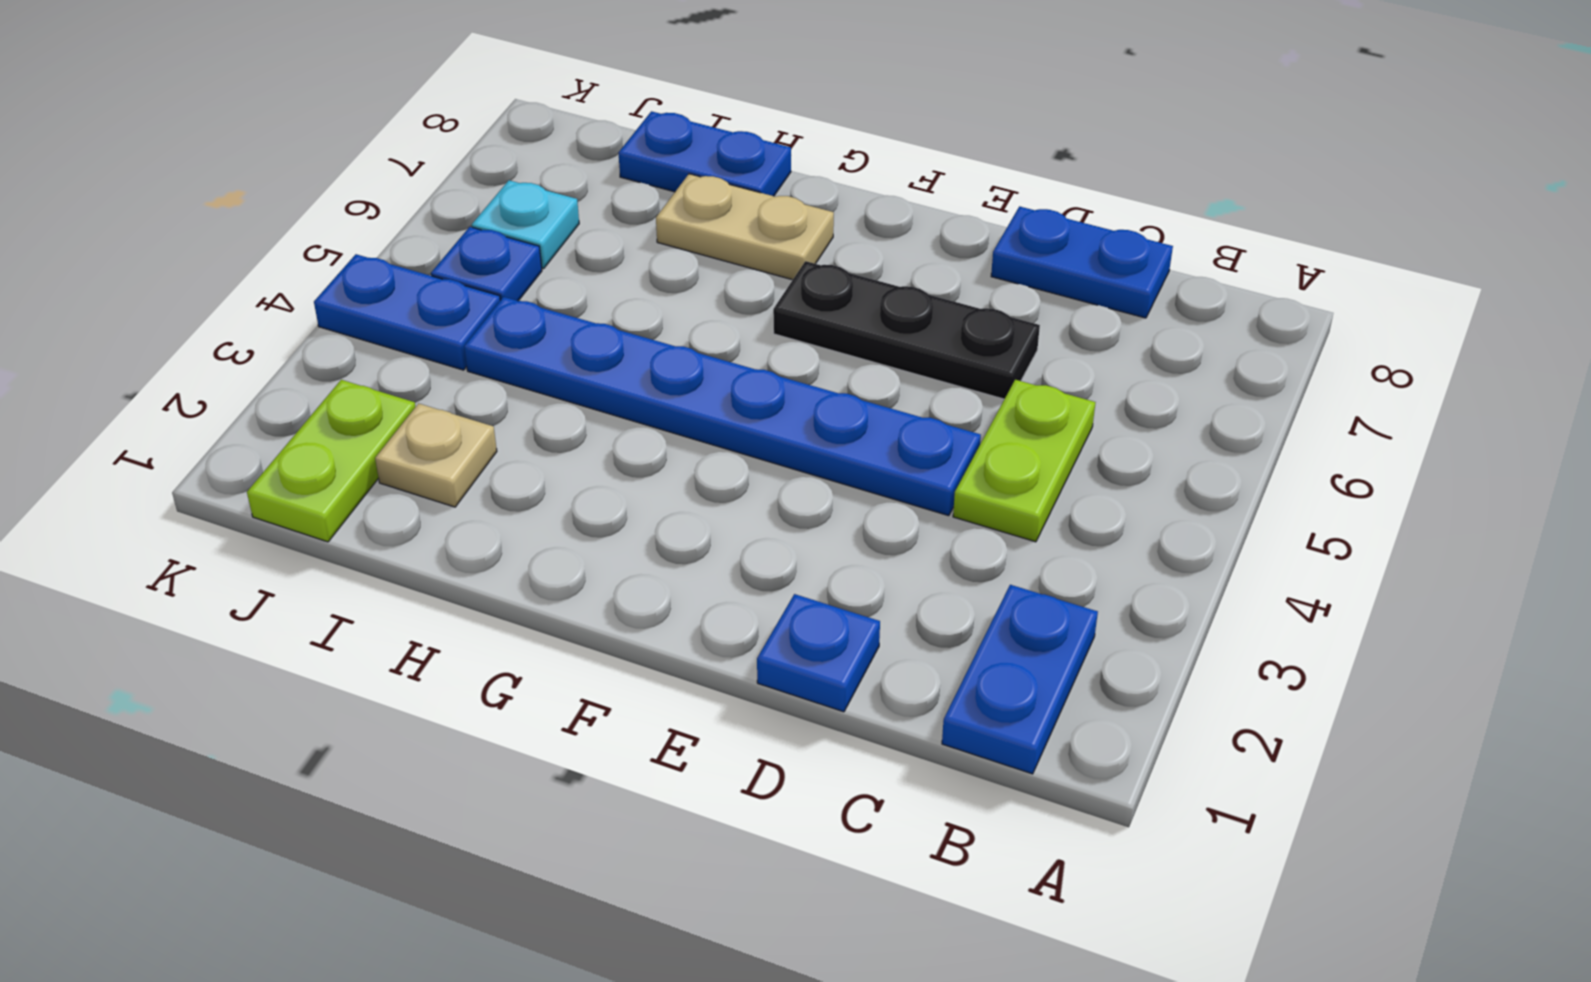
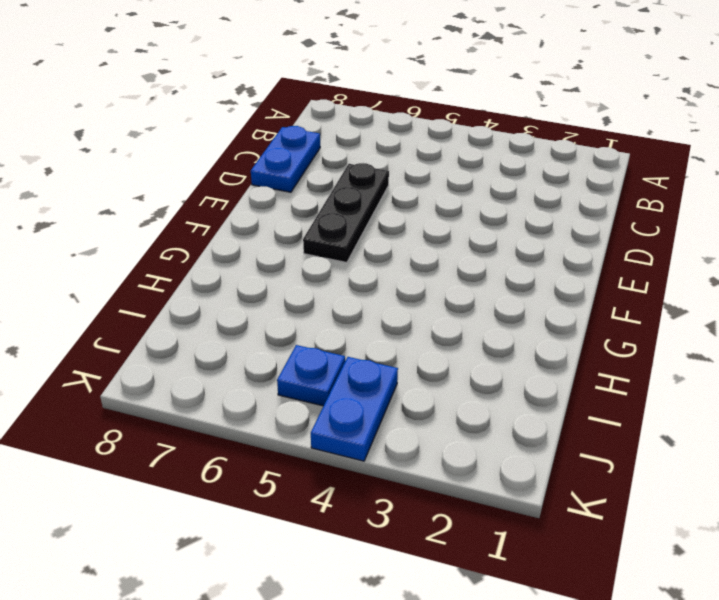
none -> blue plate B1:B2 level 1
none -> lime plate C4:C5 level 1
none -> blue plate D1 level 1

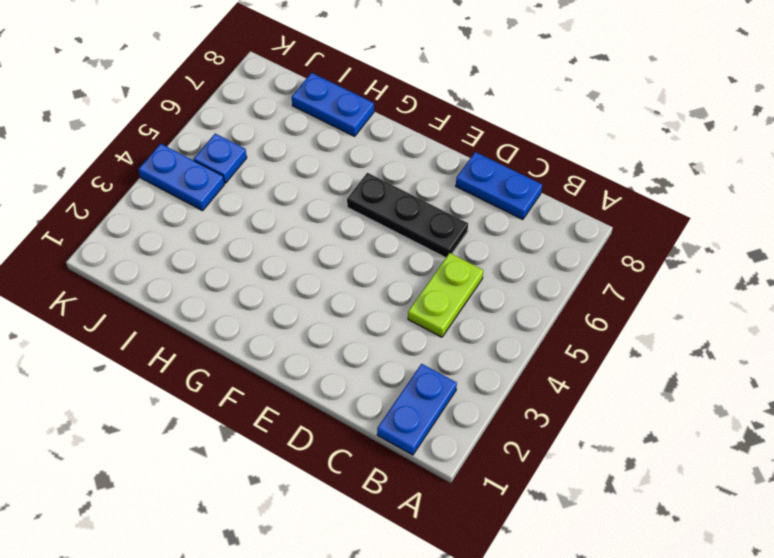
none -> blue plate D1 level 1
none -> blue plate D4:I4 level 1
none -> tan plate G7:H7 level 1

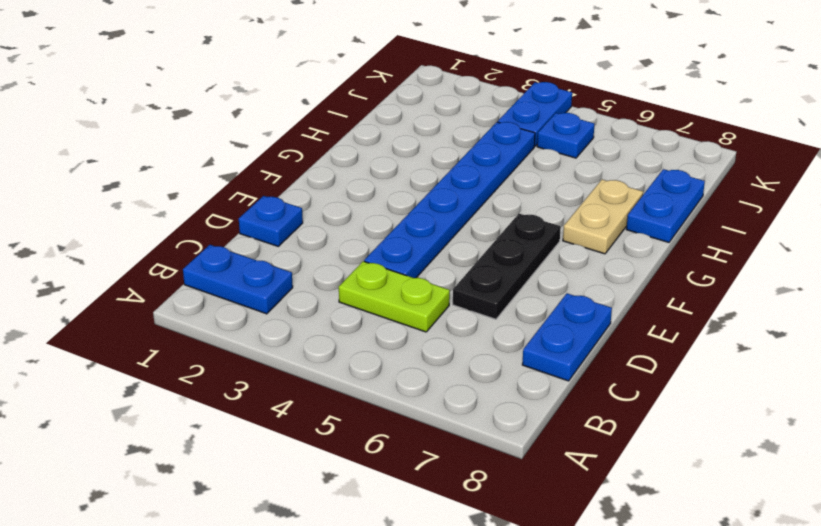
none -> tan plate I2 level 1
none -> lime plate J1:J2 level 1
none -> cyan plate J6 level 1

